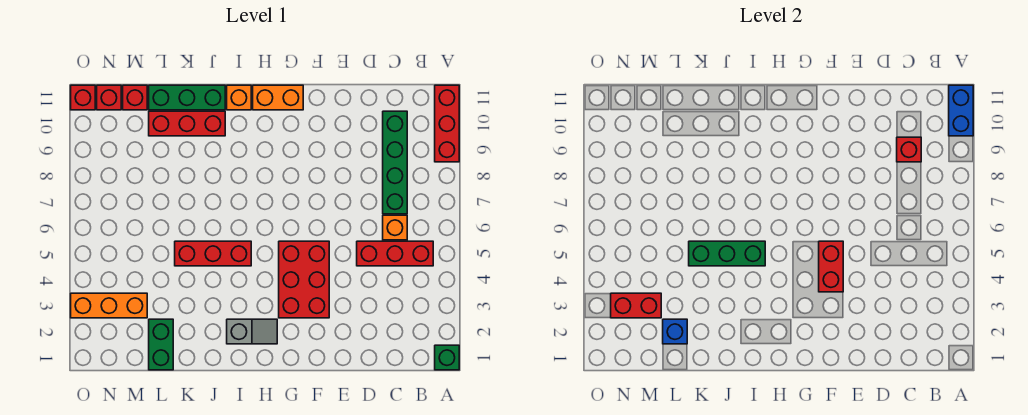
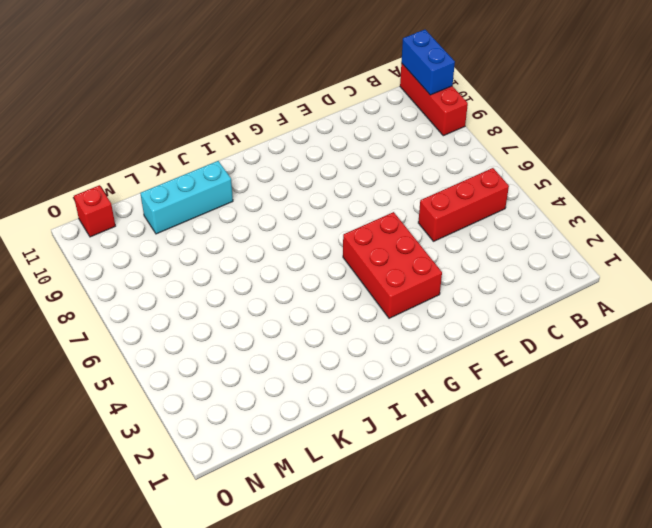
cyan brick J10:L10 level 1 -> red brick J10:L10 level 1
none -> green brick A1 level 1
none -> orange brick C6 level 1
none -> green brick C7:C10 level 1

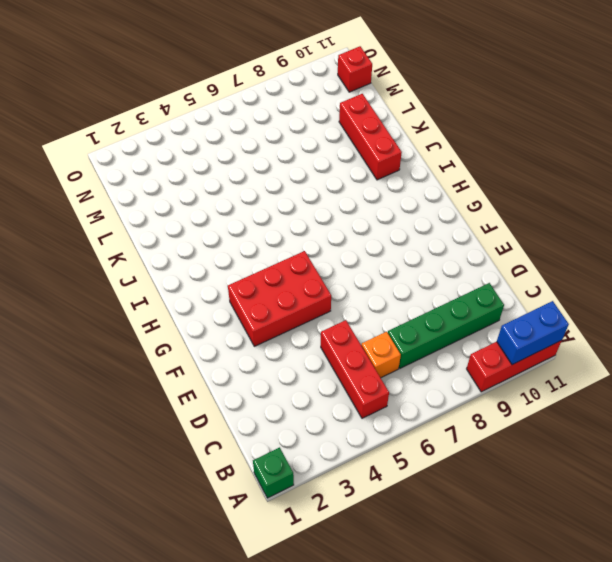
none -> orange brick G11:H11 level 1
none -> grey slope H2:I2 level 1 top I
none -> red brick I5:K5 level 1

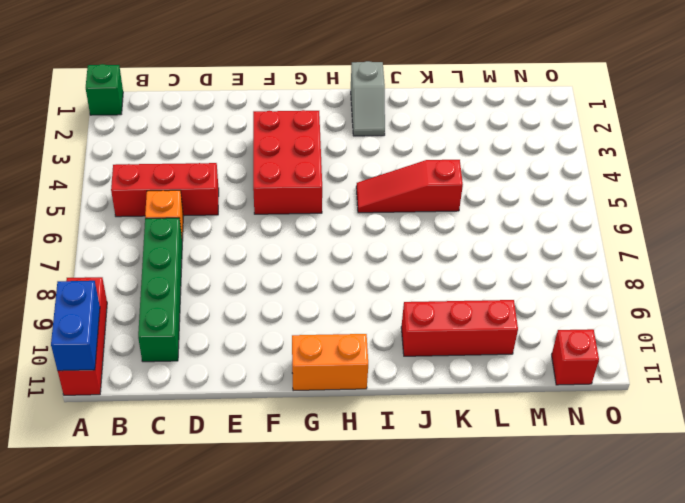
grey slope I1:I2 level 1 top 1 -> grey slope H2:I2 level 1 top I
red slope I5:K5 level 1 top K -> red brick I5:K5 level 1
none -> orange brick I11 level 1
none -> green brick J11:L11 level 1
none -> green brick L1:L2 level 1

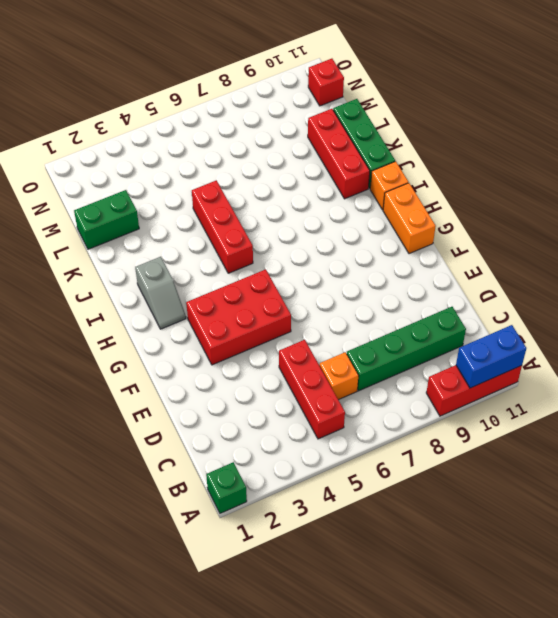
none -> orange brick M3:O3 level 1
none -> red brick M11 level 1
none -> red brick O11 level 1

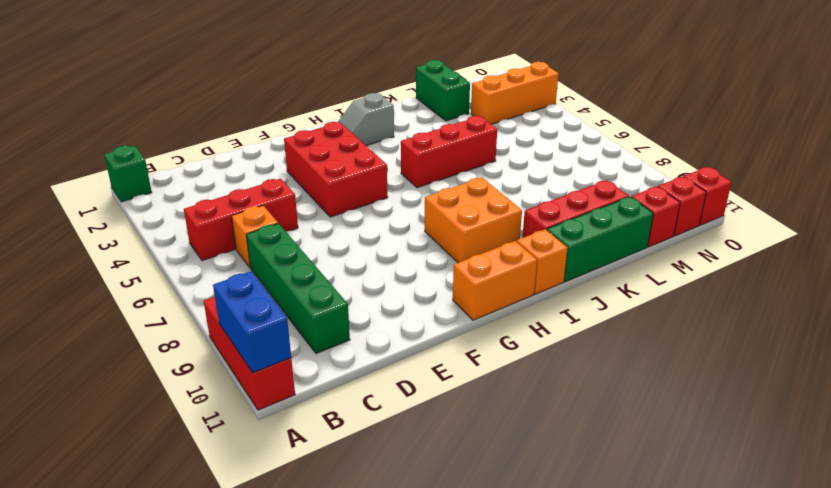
orange brick H8:I9 level 1 -> none
none -> red brick C9 level 2
none -> red brick F4:F5 level 2
none -> green brick I5:K5 level 2

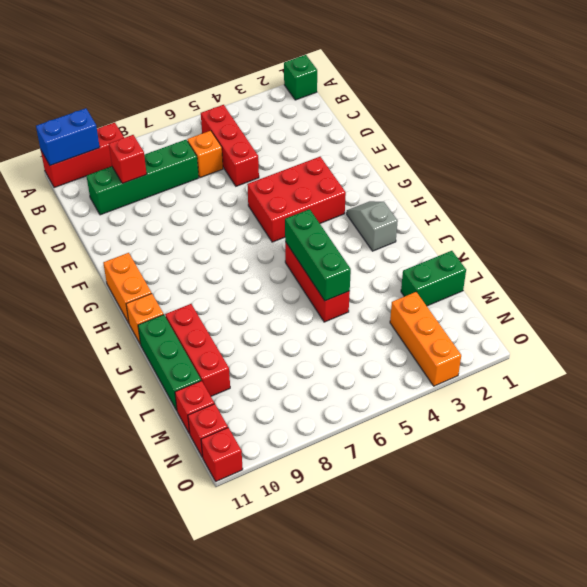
none -> red brick F4:F5 level 2
none -> blue brick L2 level 2
none -> red brick M3:N3 level 2

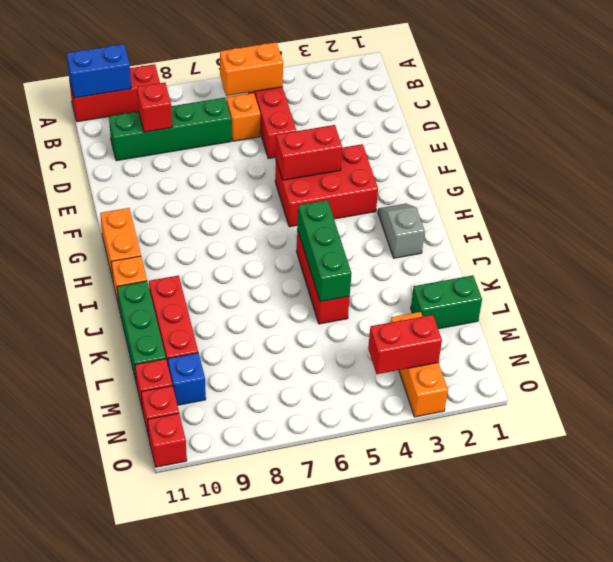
orange brick B5:B6 level 2 -> none
blue brick M10 level 1 -> blue brick L2 level 2
red brick N3:N4 level 2 -> red brick M3:N3 level 2
none -> green brick A1 level 1

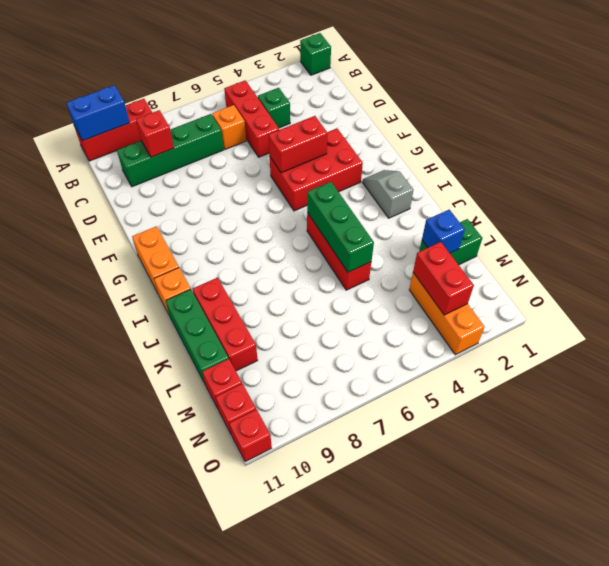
green brick C4 level 1 -> none

